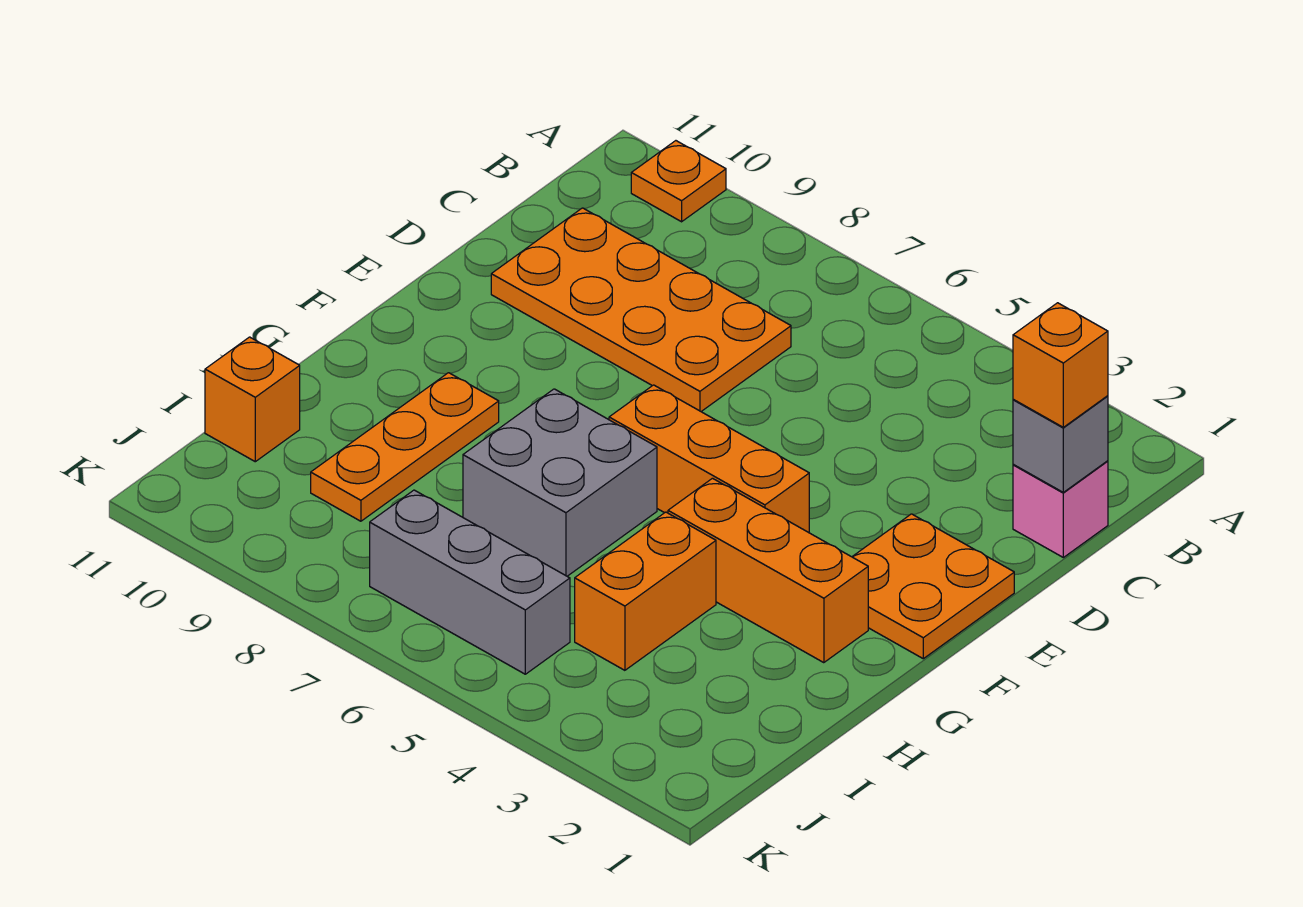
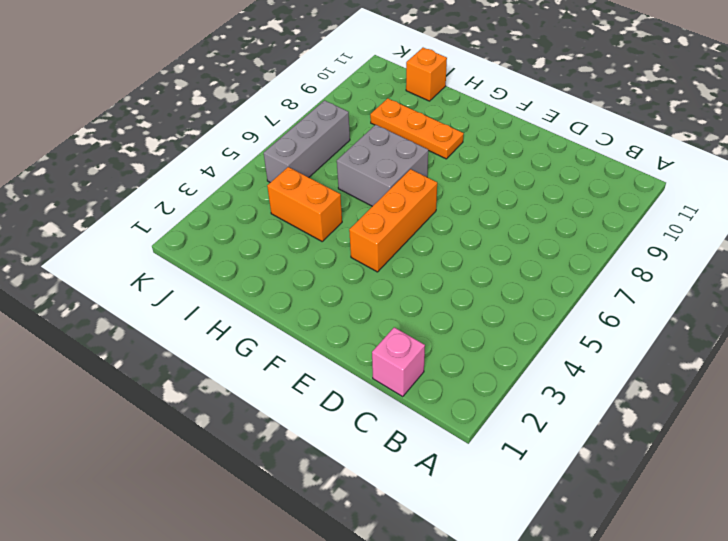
none -> orange plate A10 level 1
none -> orange plate C7:D10 level 1
none -> orange plate E1:F2 level 1

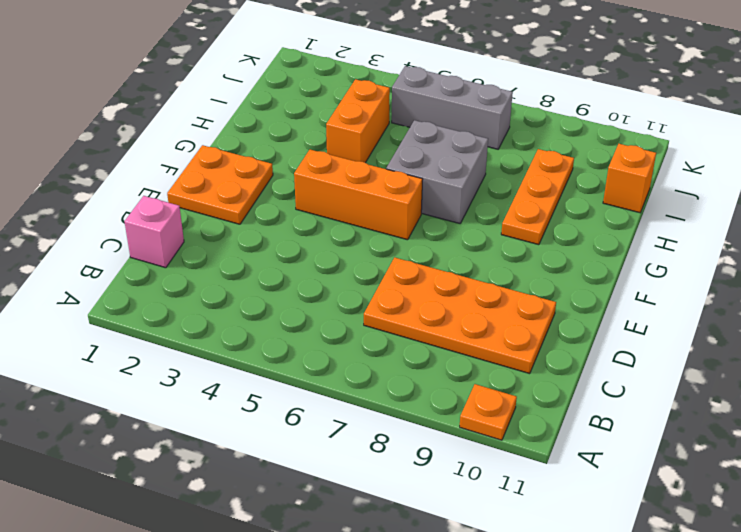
none -> orange brick G2:G4 level 1
none -> grey brick C1 level 2
none -> orange brick C1 level 3

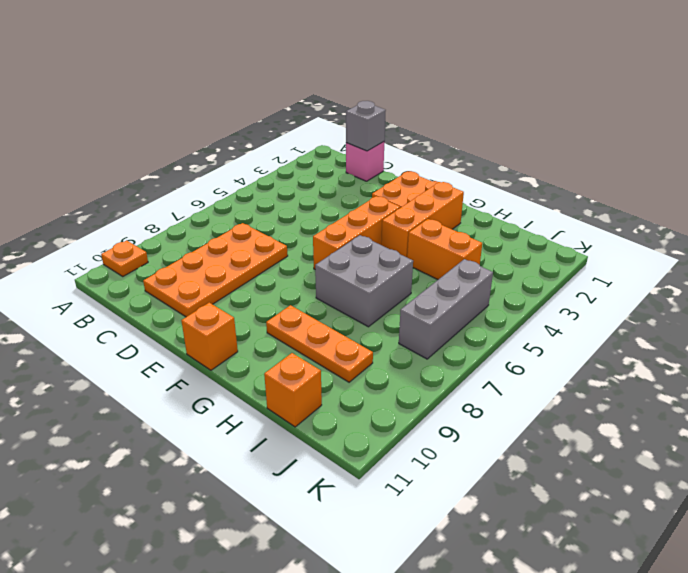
orange brick F11 level 1 -> orange brick C1 level 3

